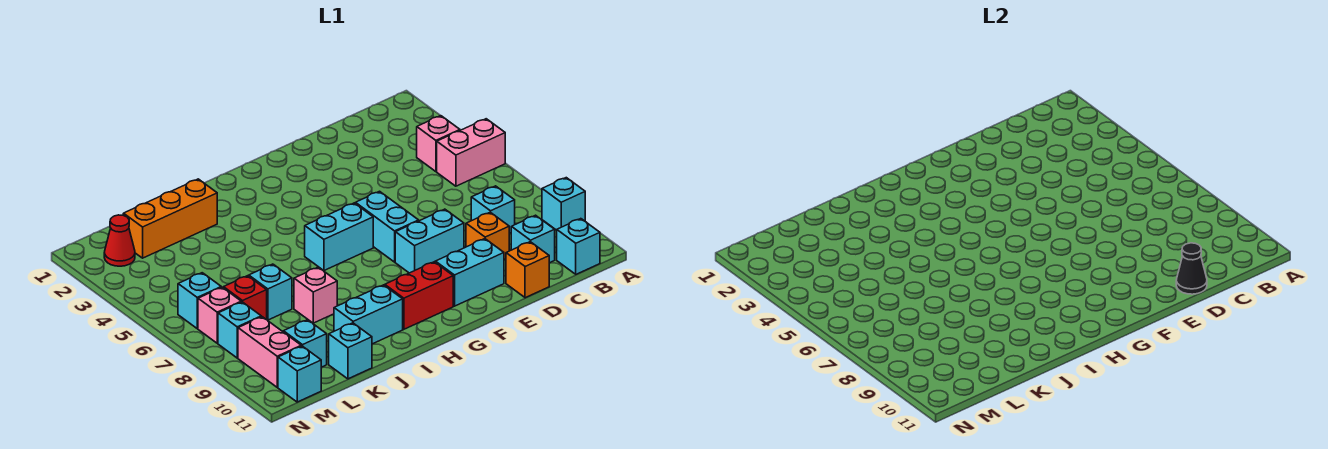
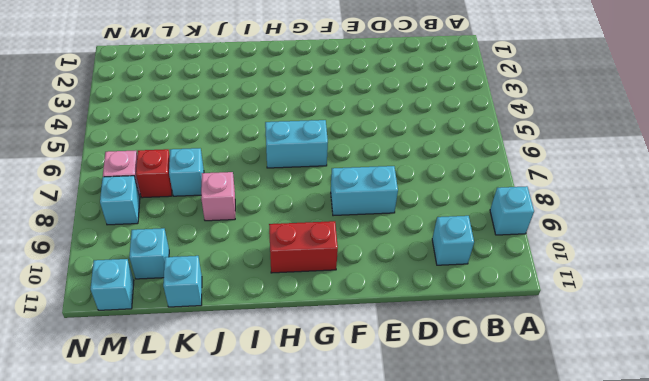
none -> pink brick A5:B5 level 1
none -> pink brick B4 level 1
none -> cyan brick B11 level 1

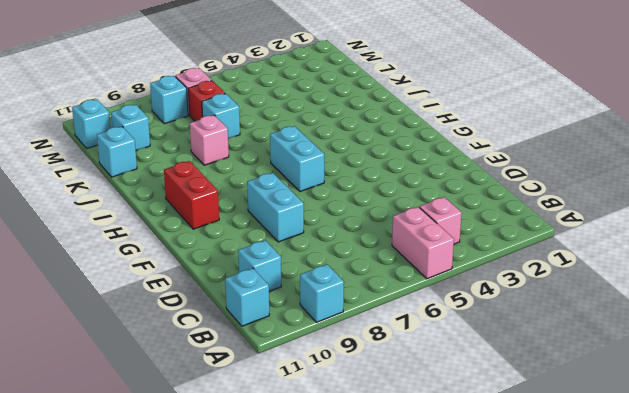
none -> cyan brick C8 level 1
none -> orange brick D9 level 1
none -> orange brick D11 level 1

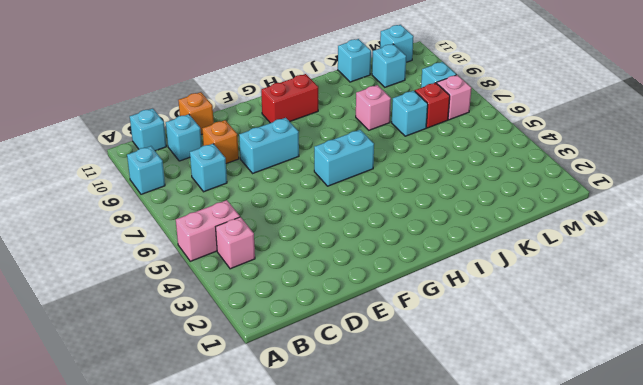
none -> cyan brick E10:F10 level 1
none -> cyan brick F6:F7 level 1
none -> cyan brick I10:J10 level 1

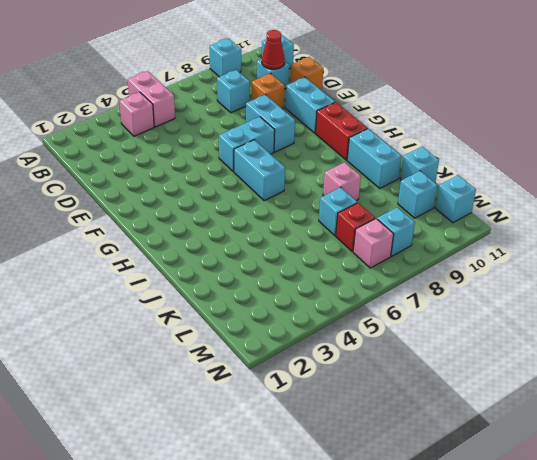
red cone C10 level 2 -> red cone M2 level 1
none -> orange brick J2:L2 level 1
none -> cyan brick M6 level 1
none -> pink brick M9:M10 level 1

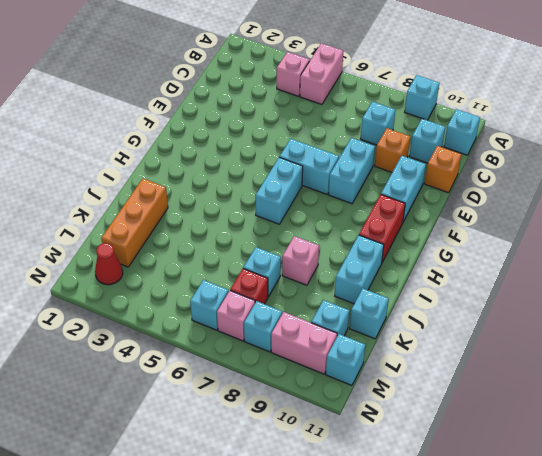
none -> black cone D11 level 2

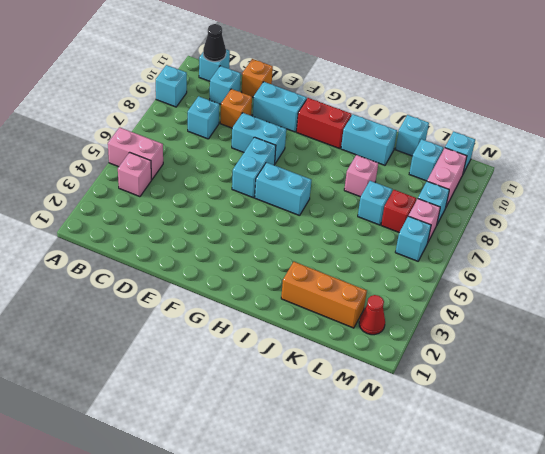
black cone B11 level 2 -> black cone D11 level 2

